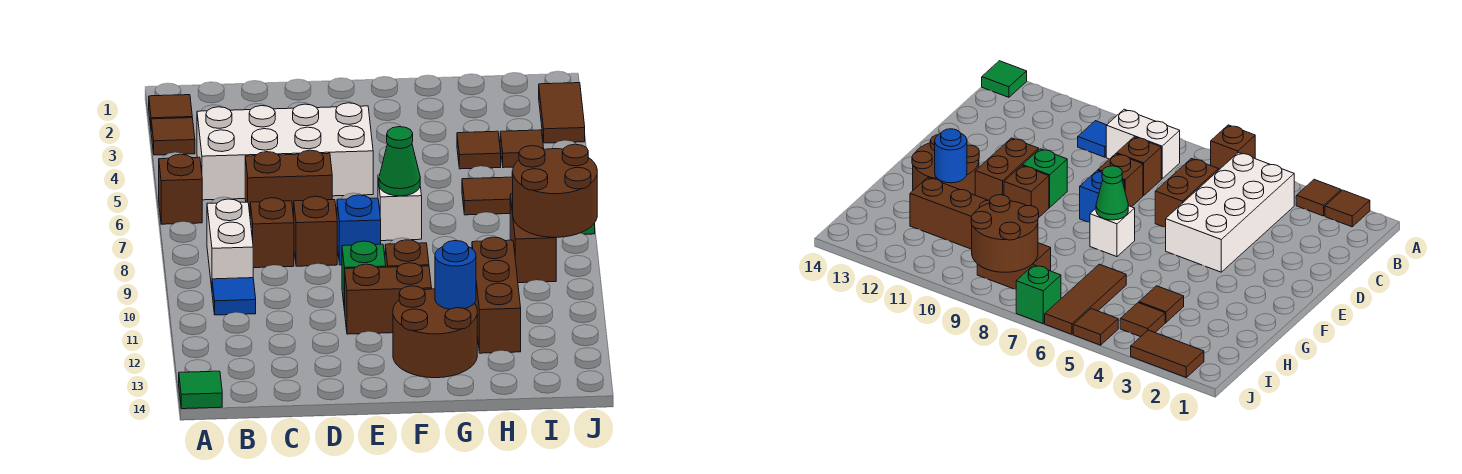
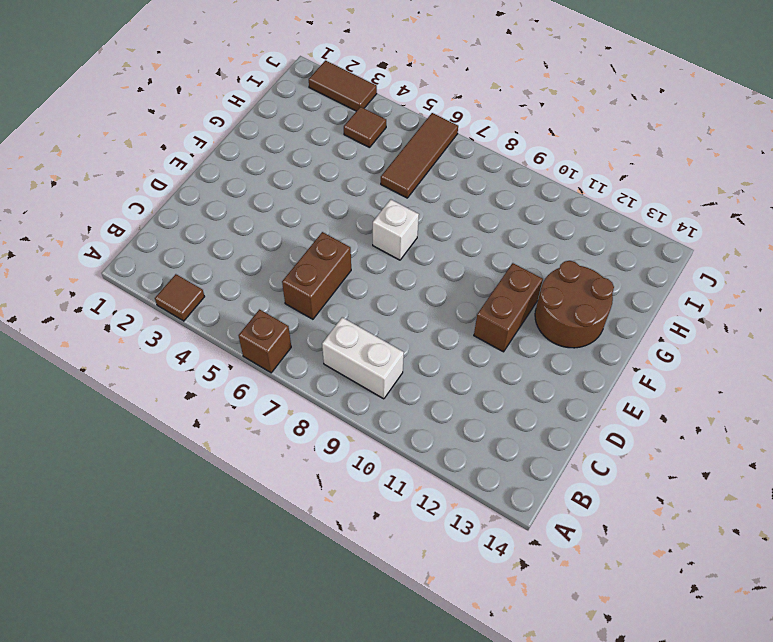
none -> brown tile A2 level 1
none -> green tile A14 level 1
none -> white brick B4:E5 level 1

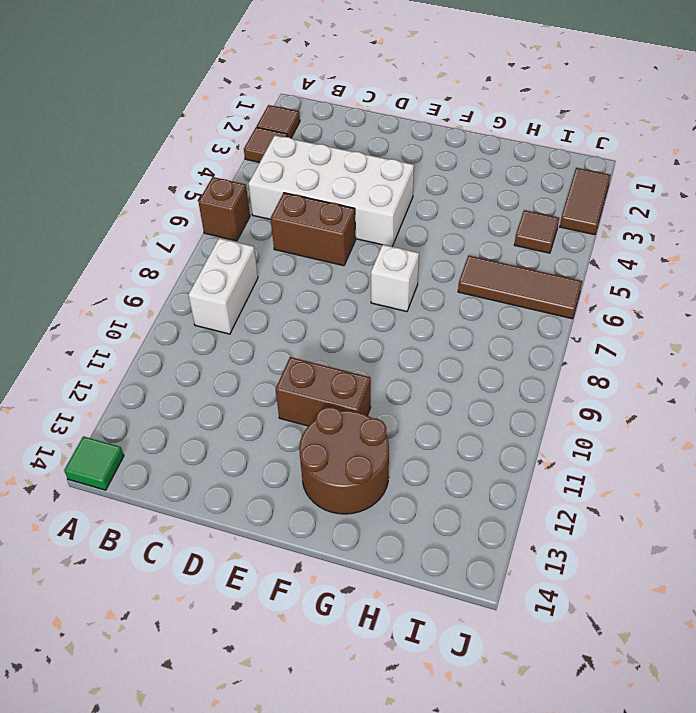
none -> blue tile B10 level 1
none -> brown brick C8 level 1
none -> brown brick D8 level 1

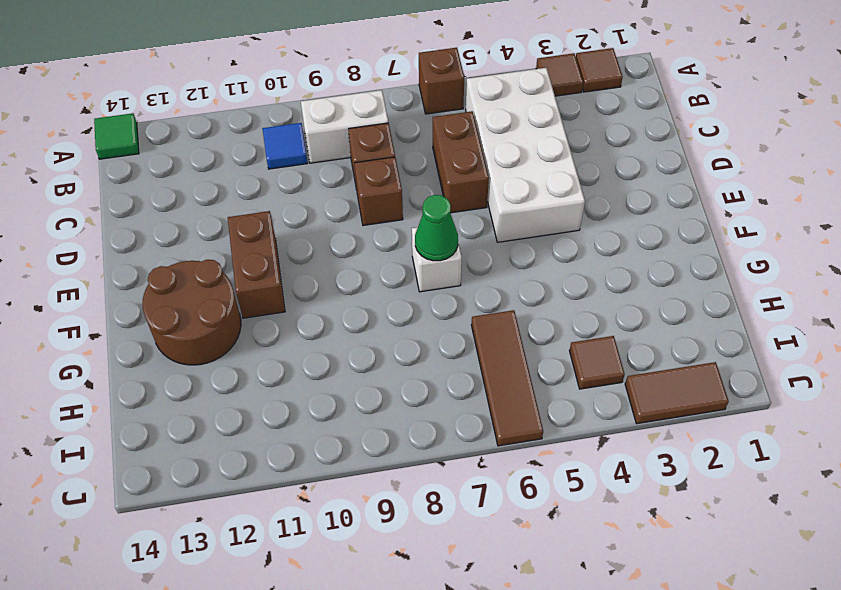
none -> blue brick E8 level 1
none -> green brick E10 level 1
none -> brown brick F10 level 1

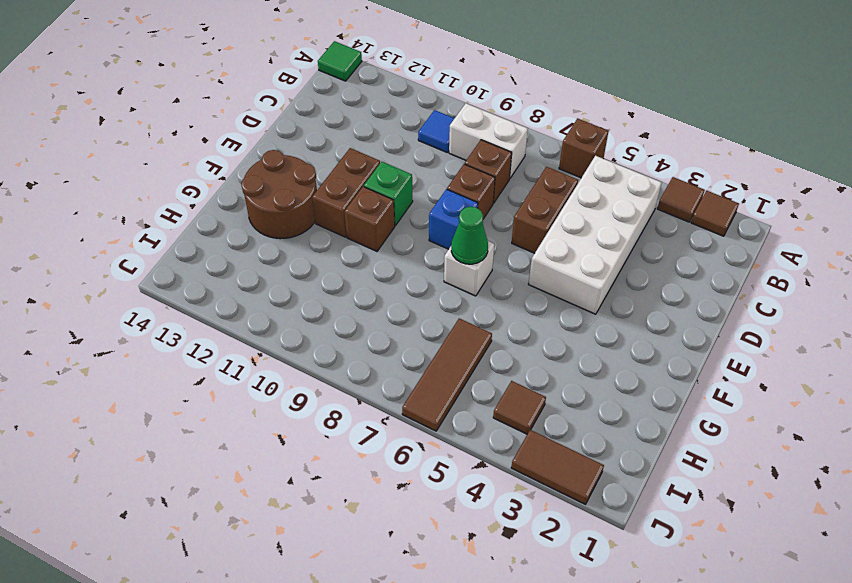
none -> brown tile H4 level 1
none -> brown brick H10:H12 level 1
none -> brown brick I8:I9 level 1

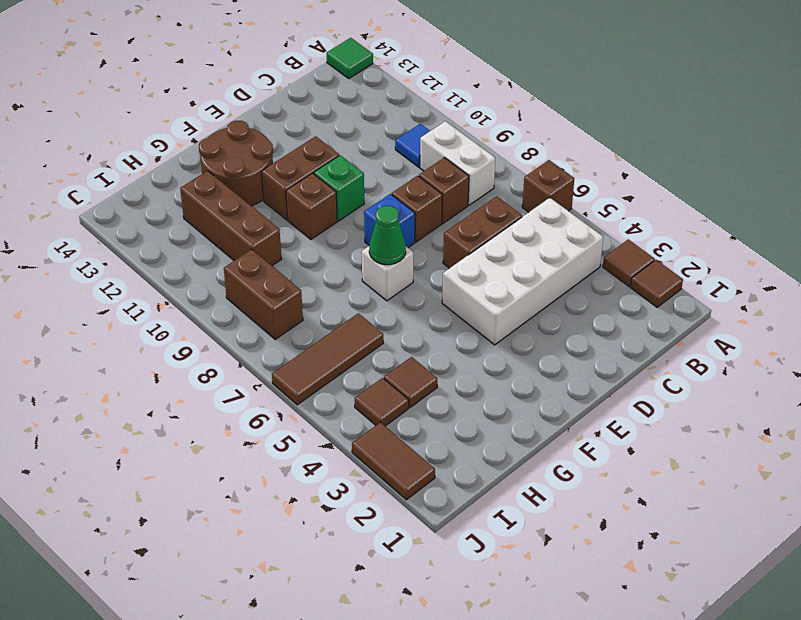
none -> brown tile J5 level 1
none -> green brick J7 level 1
none -> blue round brick G12 level 2

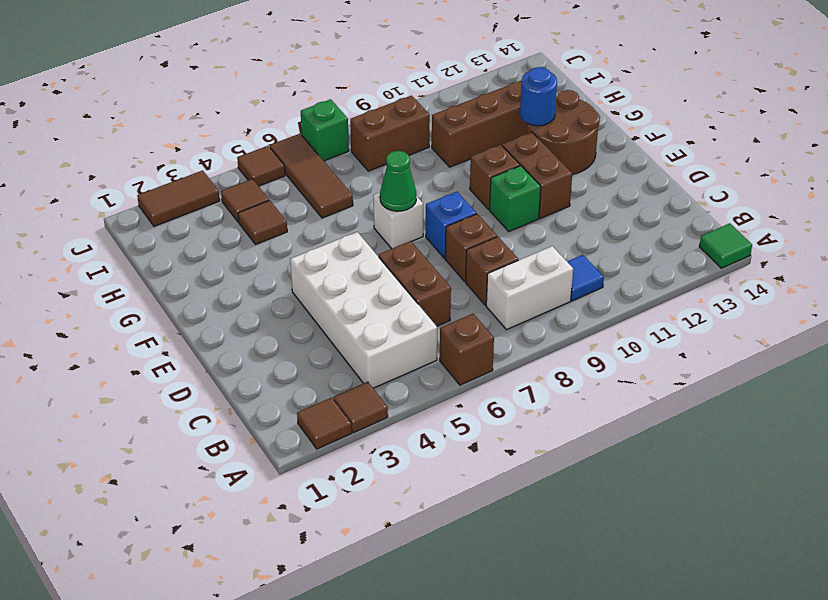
none -> brown round brick I8:J9 level 2

